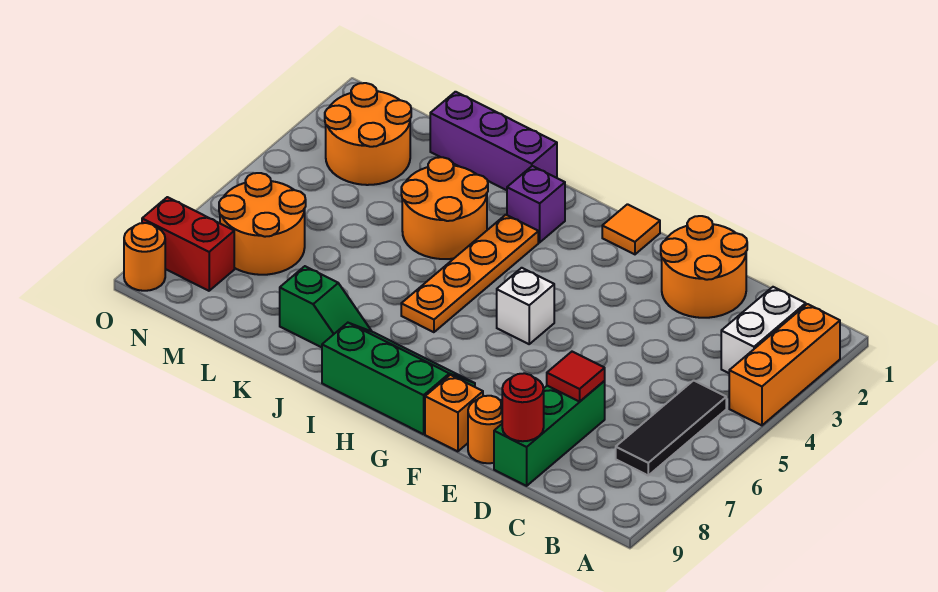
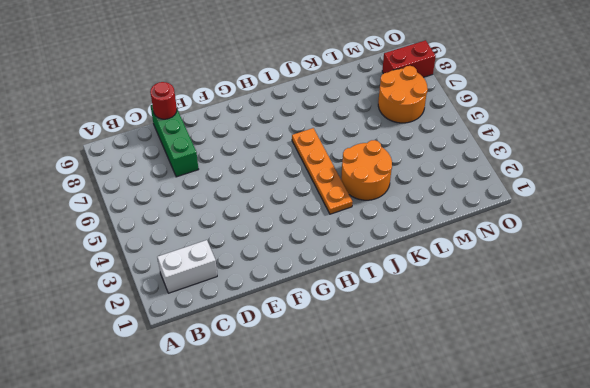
white brick B2:C2 level 1 -> white brick B2:B3 level 1
none -> orange brick A2:A4 level 1
none -> black tile B5:B7 level 1
none -> orange round brick D1:E2 level 1

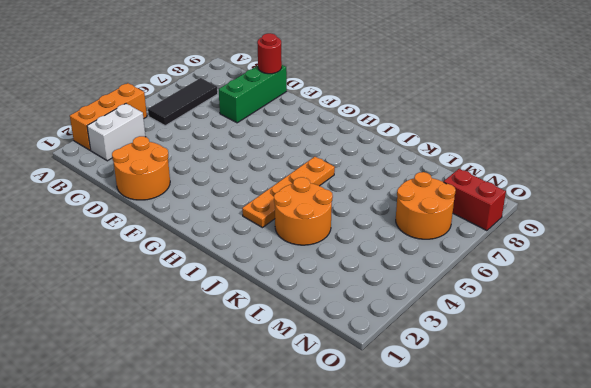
none -> orange round brick E9 level 1
none -> orange brick F9 level 1
none -> orange tile G1 level 1

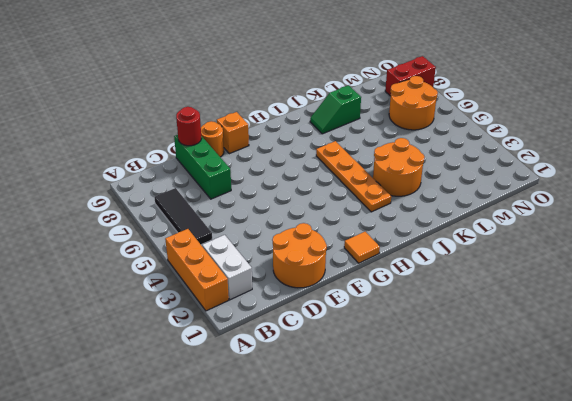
none -> white brick G5 level 1
none -> green slope G8:I9 level 1 top 9
none -> purple brick I2 level 1

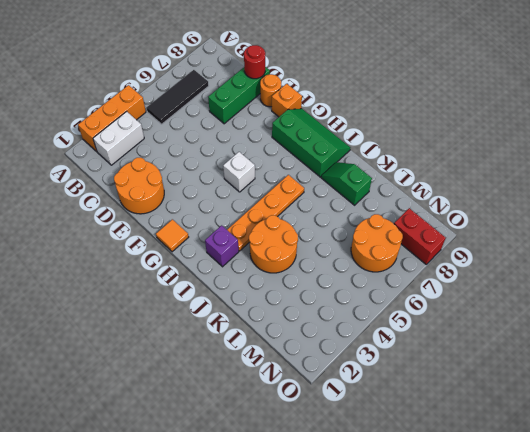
green slope G8:I9 level 1 top 8 -> green slope G8:I9 level 1 top 9
none -> purple brick J1:L1 level 1
none -> orange round brick M2:N3 level 1
none -> orange round brick O9 level 1

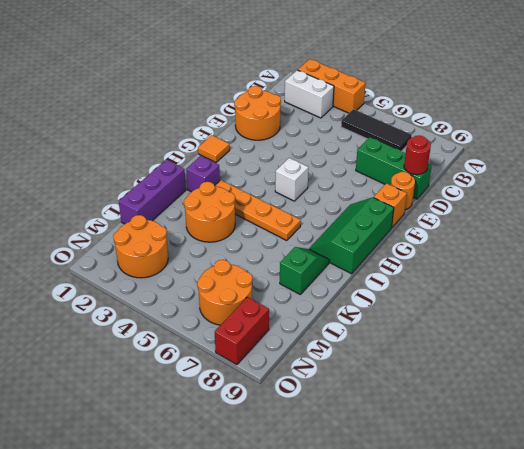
none -> orange round brick O9 level 1
none -> red tile D7 level 2

